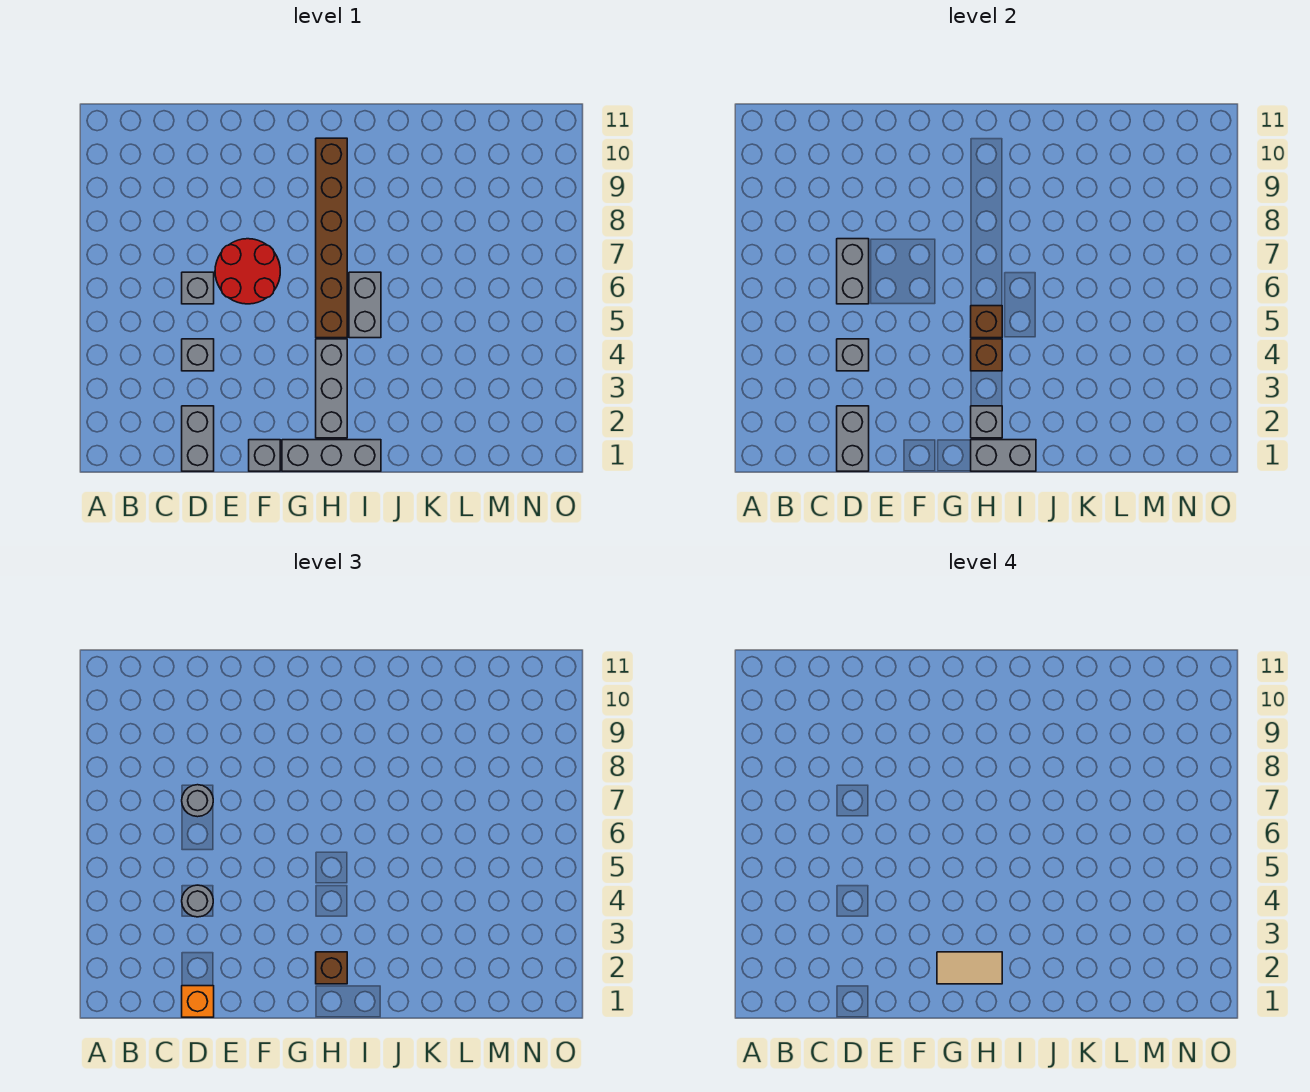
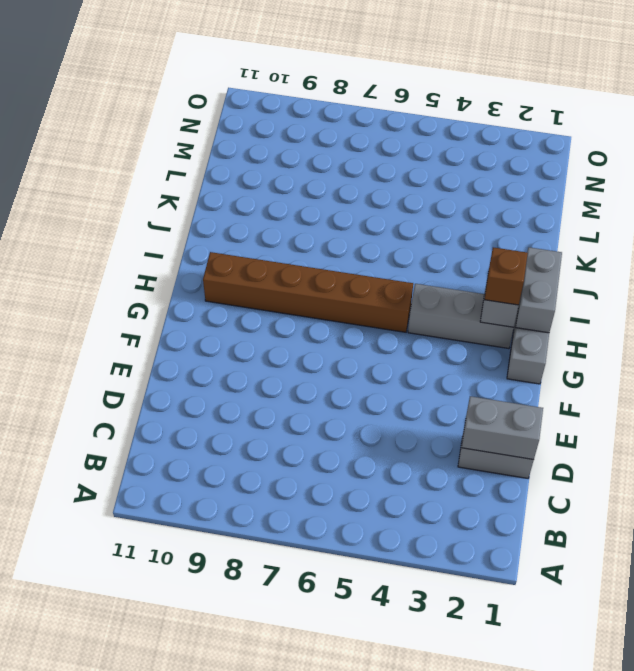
none -> grey brick D4 level 1
none -> grey brick D6 level 1
none -> red round brick E6:F7 level 1

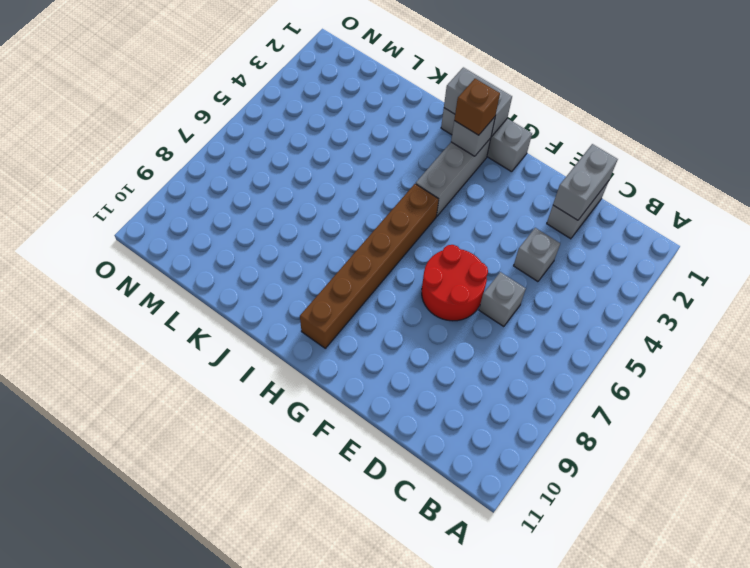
none -> grey brick F1 level 1
none -> grey brick I5:I6 level 1
none -> grey brick D4 level 2

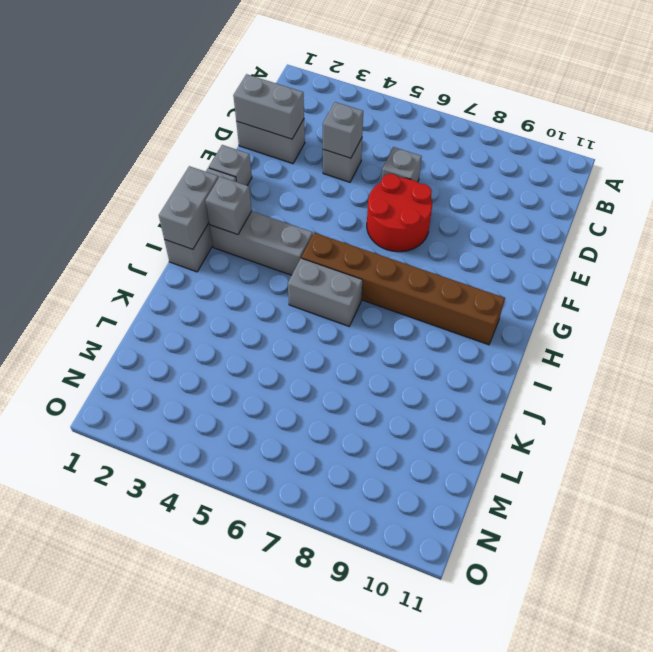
none -> grey brick D6:D7 level 2
none -> brown brick H4 level 2
none -> brown brick H5 level 2

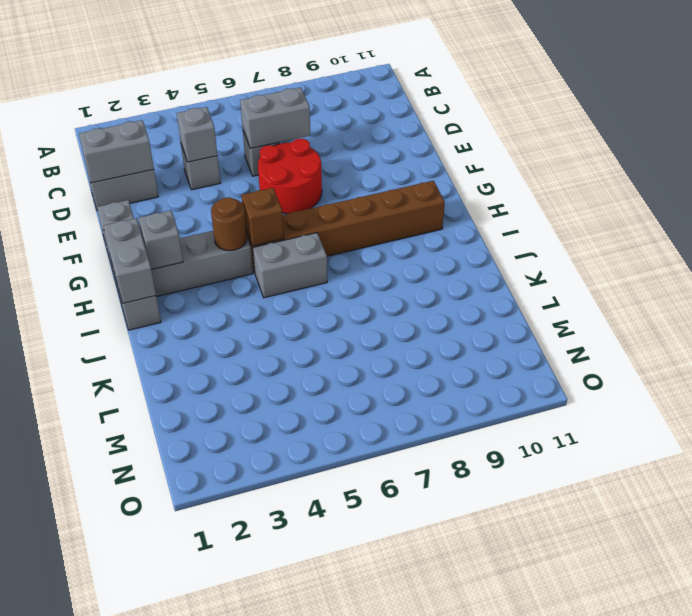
brown round brick H4 level 2 -> brown brick H4 level 2
none -> orange brick D1 level 3
none -> grey round brick D4 level 3
none -> grey round brick D7 level 3

